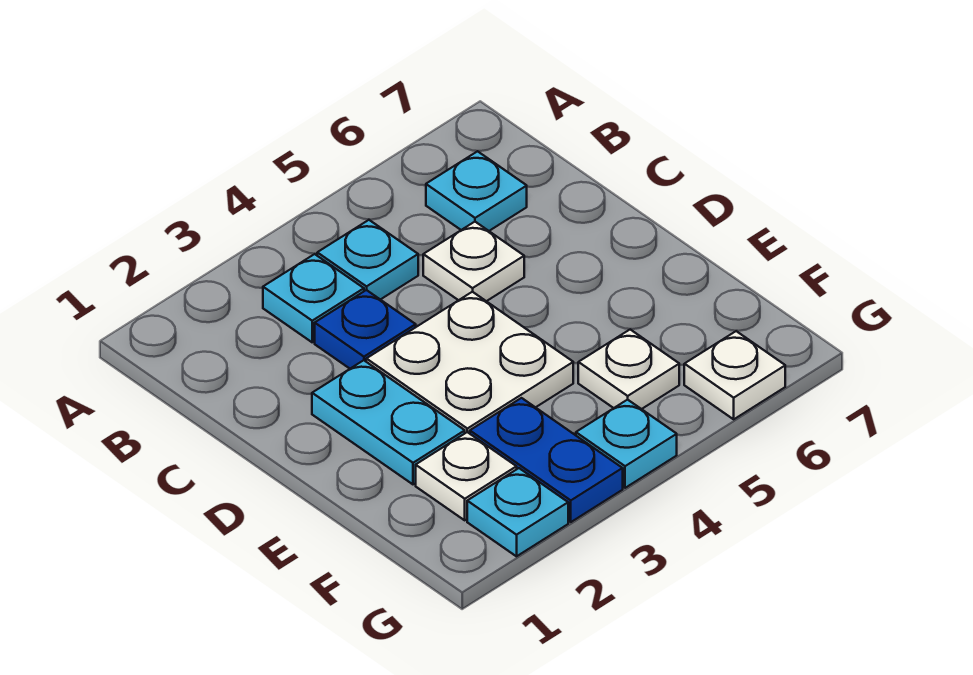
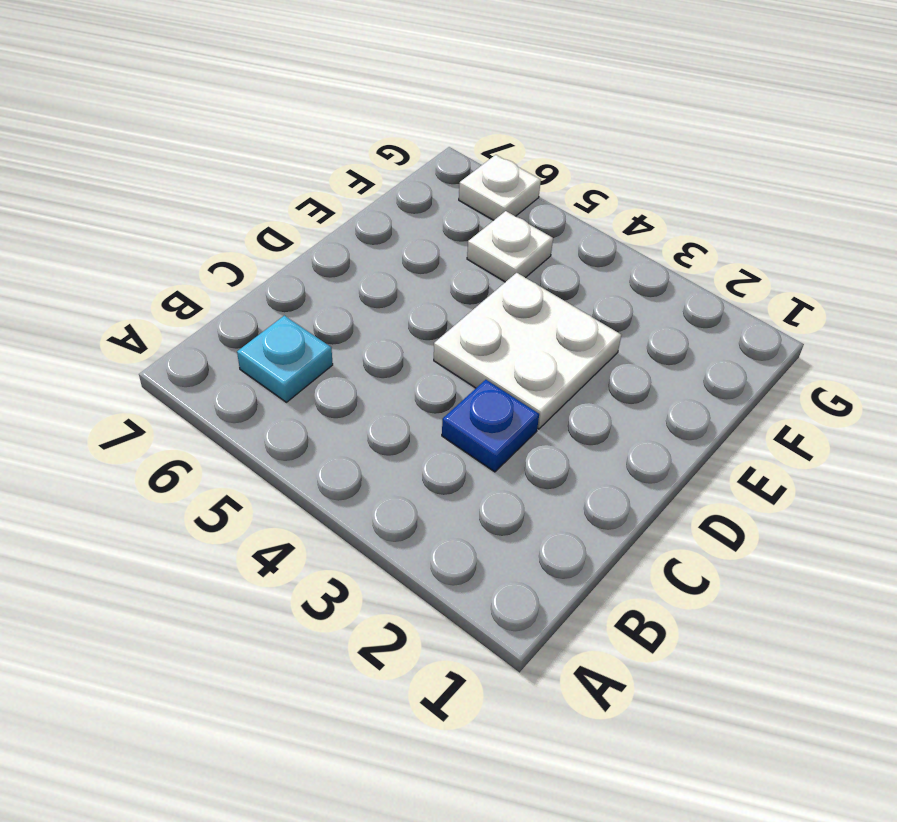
none -> cyan plate B3 level 1
none -> cyan plate B4 level 1
none -> white plate C5 level 1

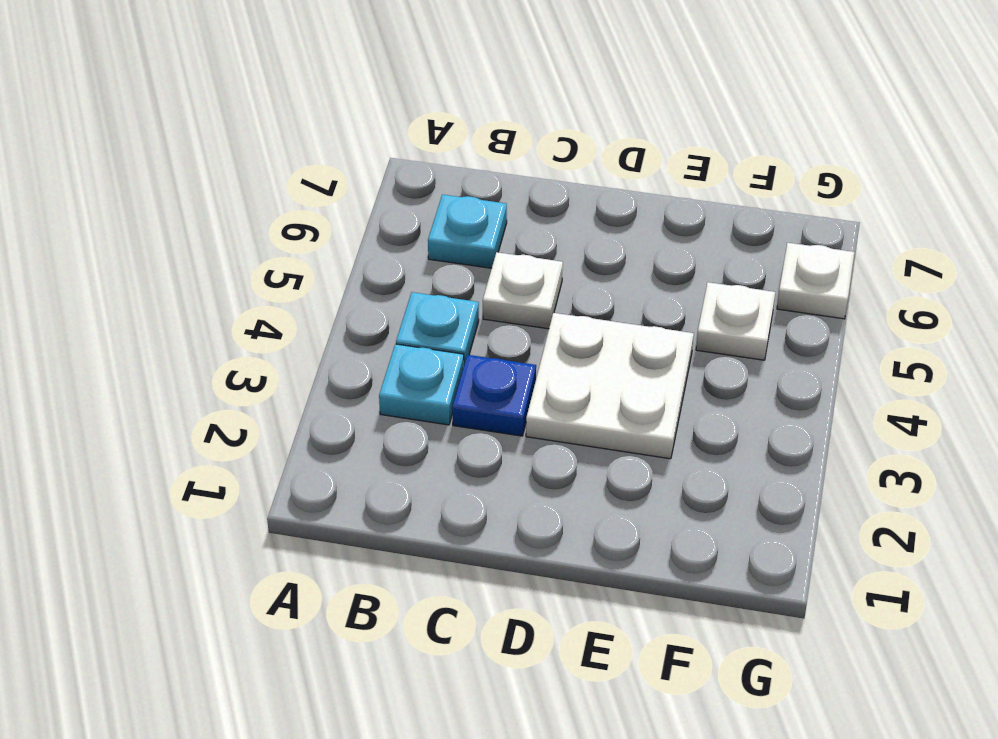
none -> cyan plate D2:E2 level 1
none -> white plate F2 level 1
none -> blue plate F3:G3 level 1

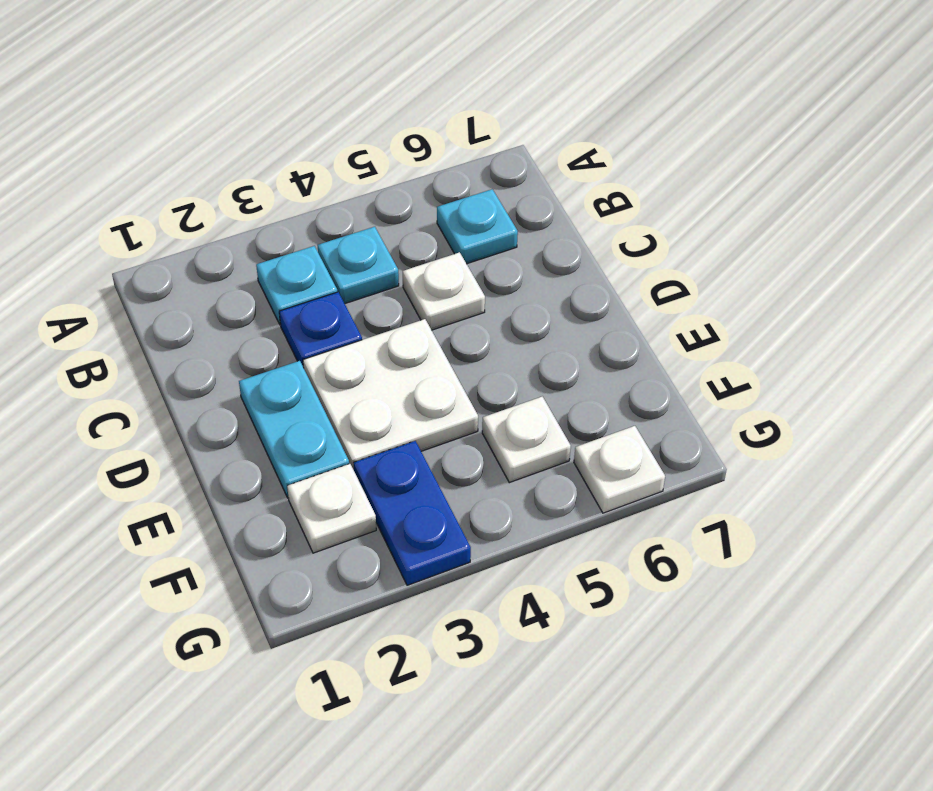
none -> cyan plate G2 level 1
none -> cyan plate G4 level 1

